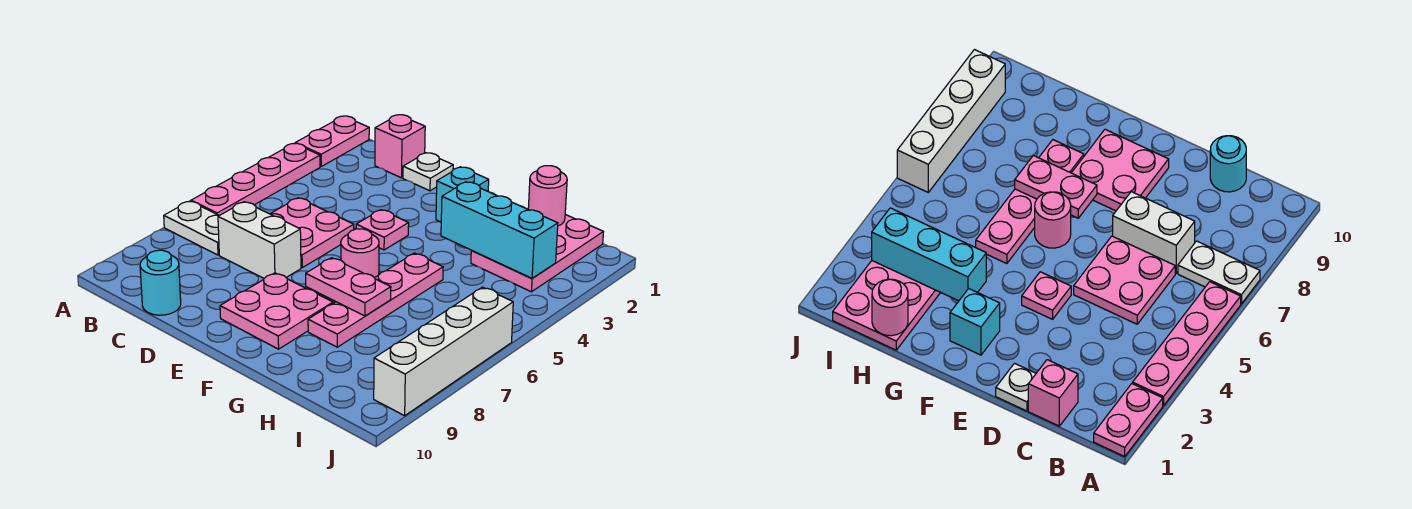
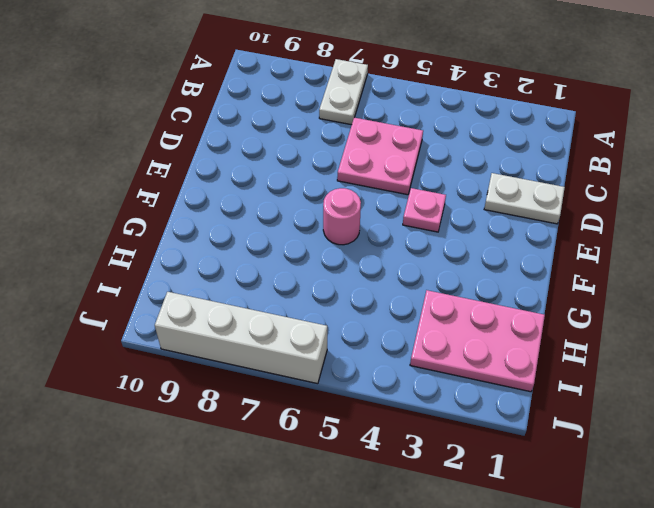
white plate D1:D2 level 1 -> white plate D1 level 1
none -> pink plate A1:A2 level 1
none -> pink plate A3:A6 level 1
none -> pink brick C1 level 1

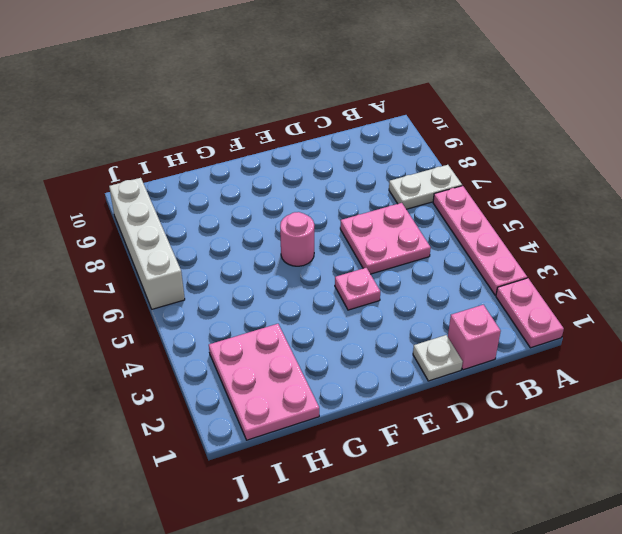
none -> white brick C7:D7 level 1
none -> cyan round brick C10 level 1
none -> pink plate E8:F9 level 1

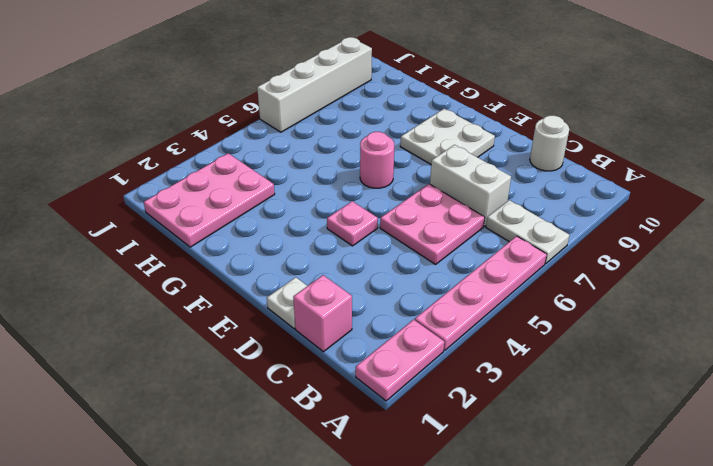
white round brick C10 level 1 -> cyan round brick C10 level 1
white plate E8:F9 level 1 -> pink plate E8:F9 level 1
none -> cyan brick F2 level 1
none -> pink plate G5:G8 level 1
none -> pink plate F7:G7 level 2

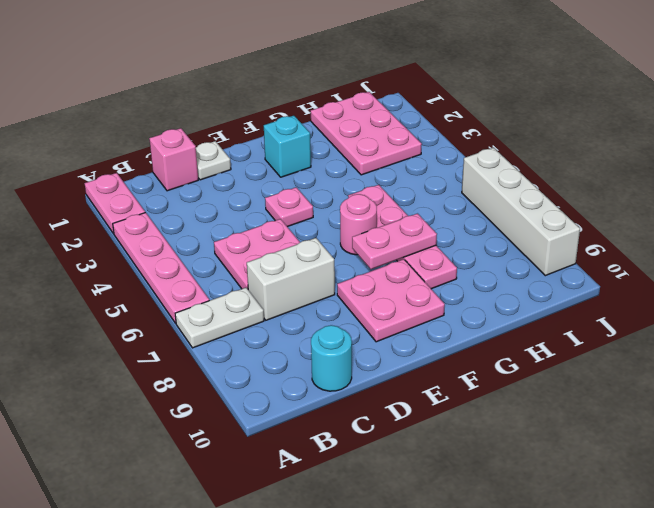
none -> cyan brick G3:I3 level 2
none -> pink round brick H1 level 2

